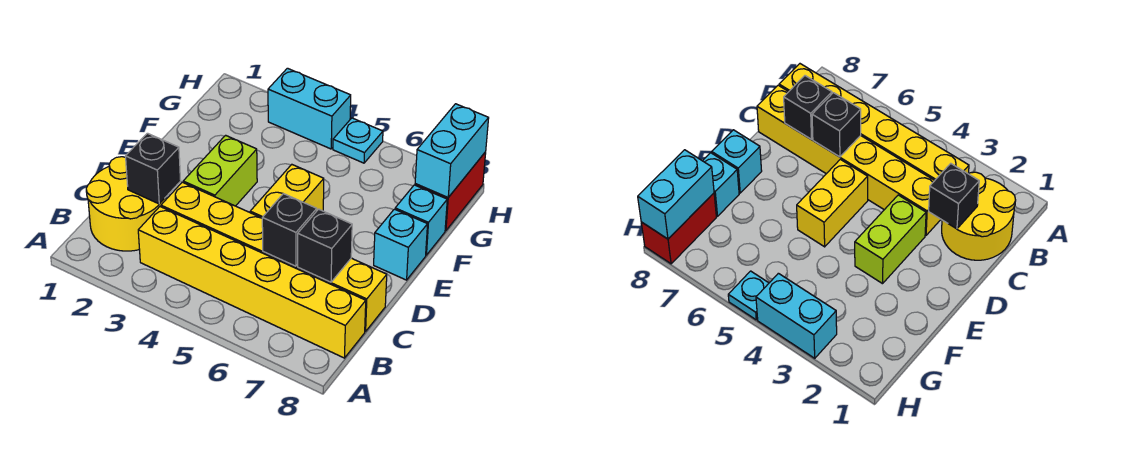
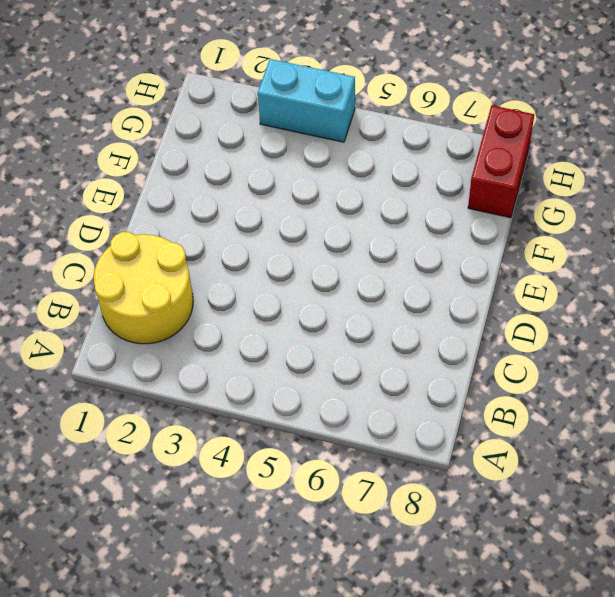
none -> yellow brick B3:B8 level 1
none -> yellow brick C3:C8 level 1
none -> lime brick D3:E3 level 1

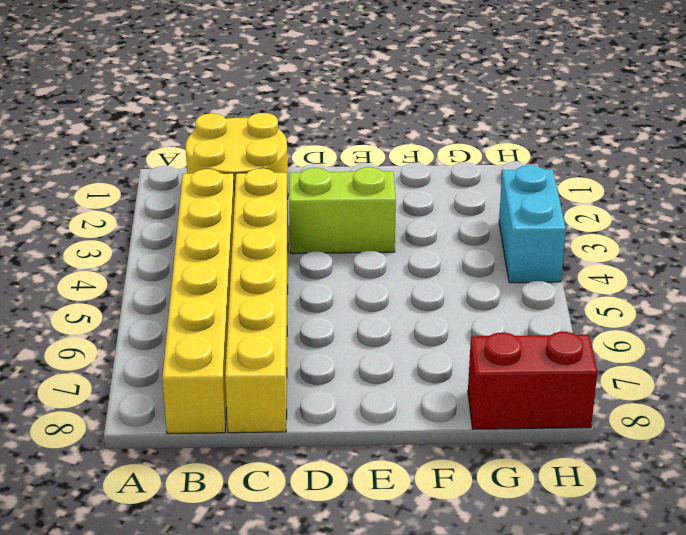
none -> yellow brick D5:E5 level 1
none -> cyan brick E8 level 1
none -> cyan brick F8 level 1

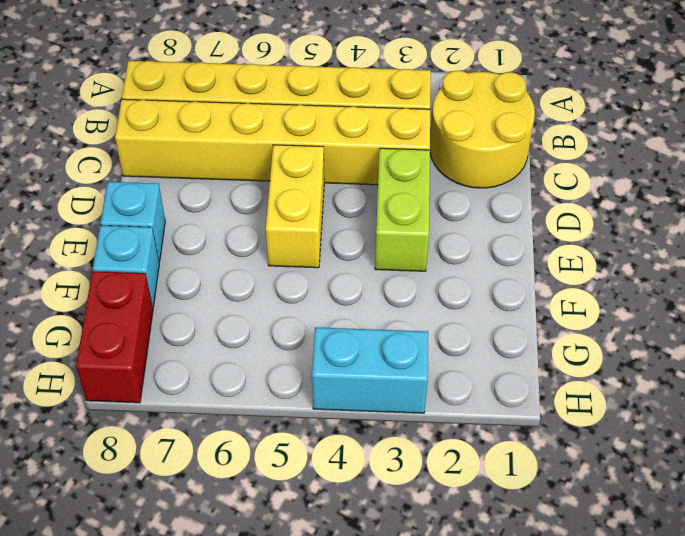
none -> cyan plate H5 level 1
none -> black brick C2 level 2
none -> black brick C6 level 2

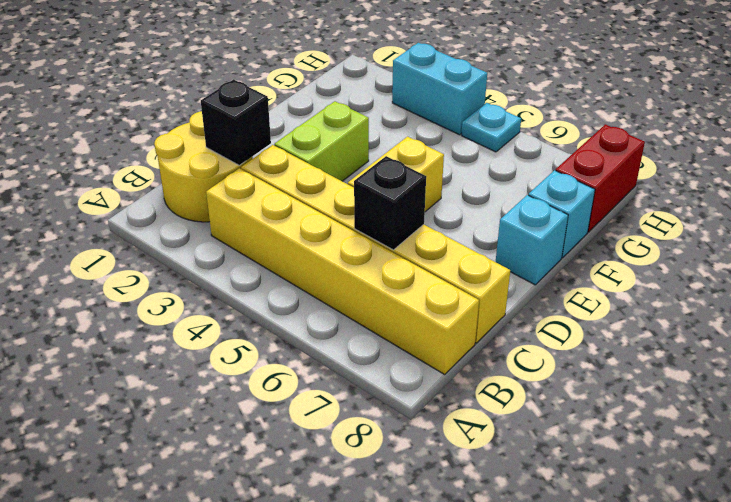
none -> black brick C7 level 2
none -> cyan brick G8:H8 level 2

